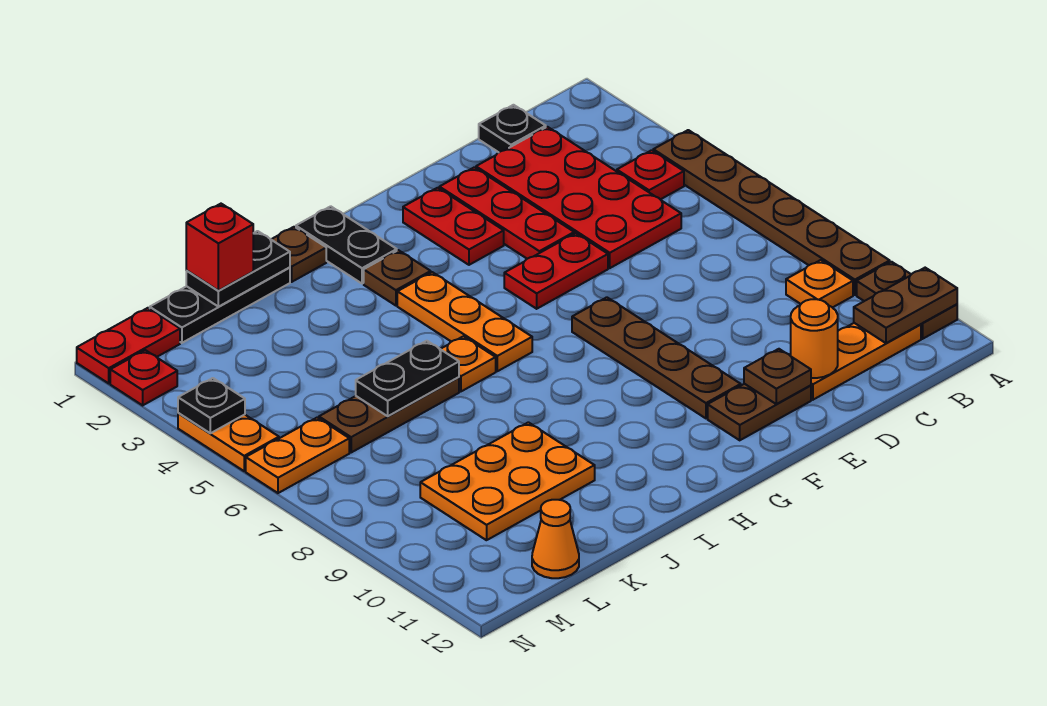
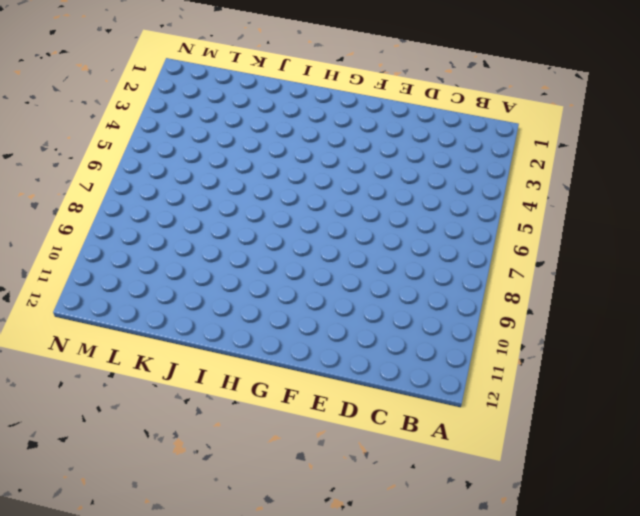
none -> brown plate A4:A9 level 1
none -> brown plate A10:A11 level 1
none -> red plate B4 level 1
none -> orange plate B9 level 1

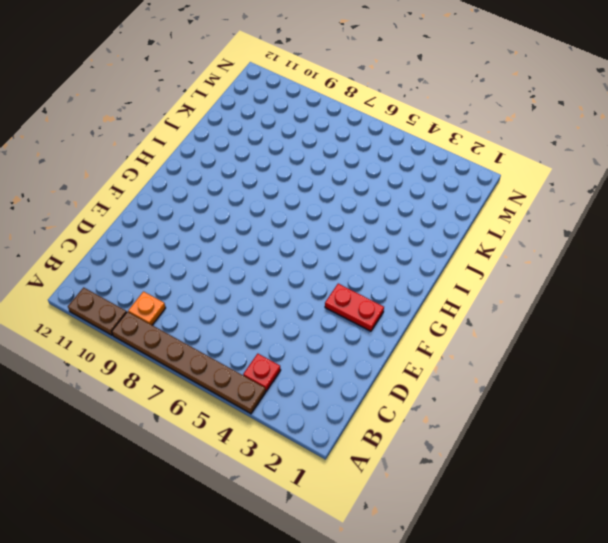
none -> orange plate B11:D11 level 1
none -> black plate C1 level 1
none -> red plate C2:D5 level 1
none -> red plate E2:E4 level 1

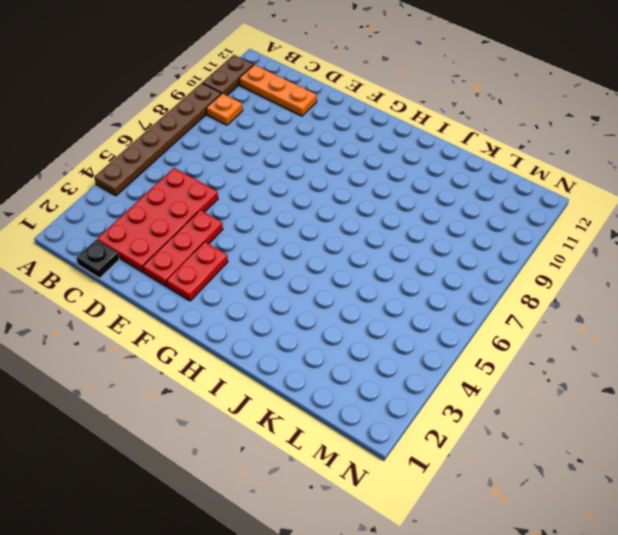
none -> red plate B4 level 1
none -> red plate E5:F5 level 1
none -> brown plate E11:F11 level 1
none -> brown plate F7:F10 level 1

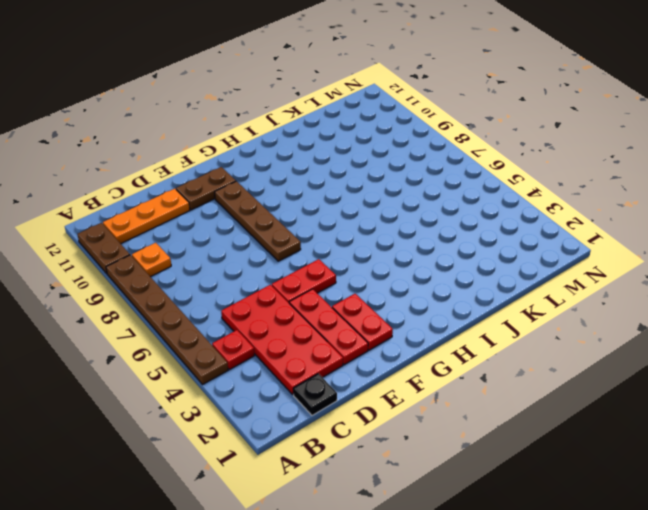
none -> black plate H1:H2 level 1
none -> brown plate H3 level 1
none -> orange plate H4:H6 level 1
none -> brown plate I1 level 1

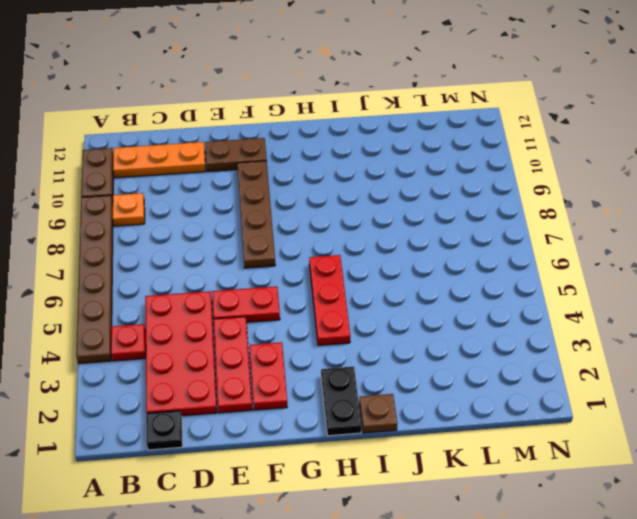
red plate H4:H6 level 1 -> orange plate H4:H6 level 1
none -> brown plate H3 level 1
none -> orange plate I6 level 1
none -> black plate J1:L1 level 1
none -> brown plate J6:L6 level 1

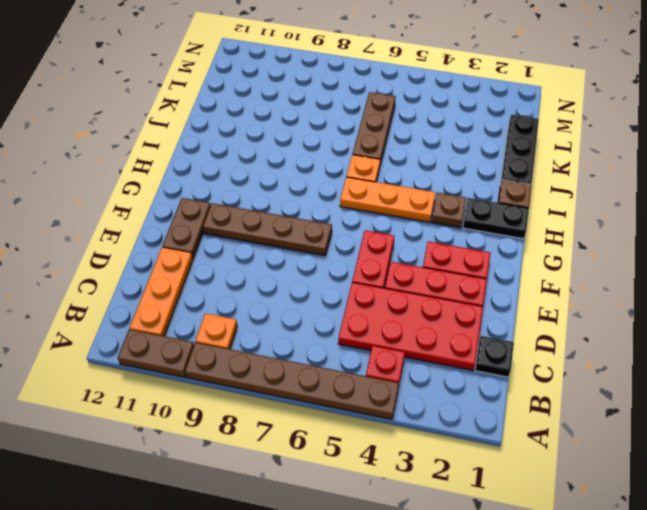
none -> orange plate J9:L10 level 1
none -> orange cone L12 level 1
none -> red plate M1:N1 level 1
none -> orange plate M6:N6 level 1

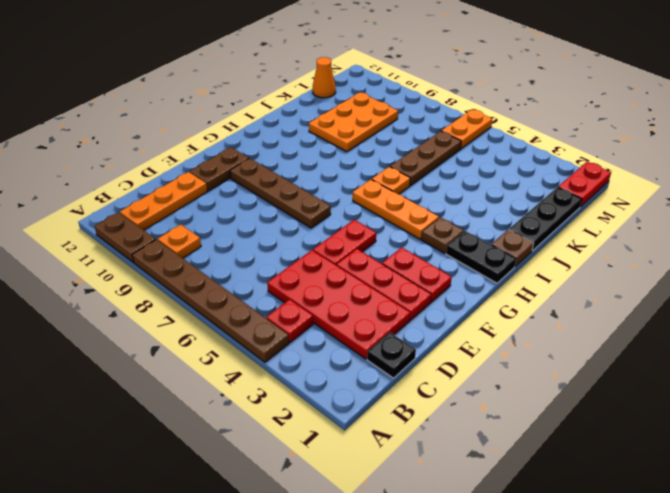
none -> red plate N2 level 1
none -> orange plate N4:N5 level 1
none -> brown plate A11:B11 level 2
none -> orange round brick D11 level 2

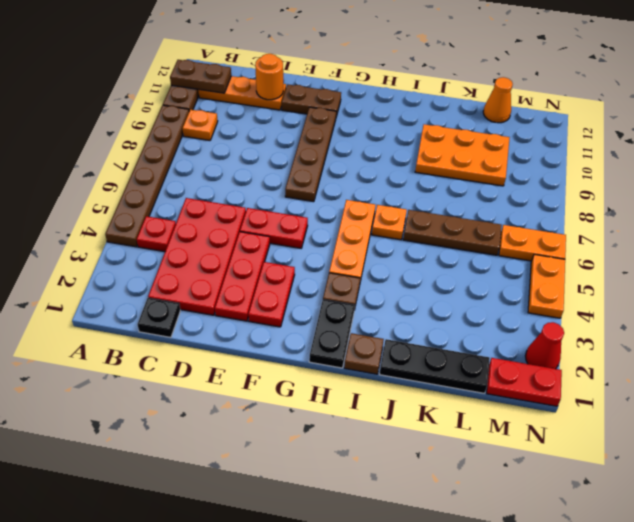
red cone N2 level 1 -> red plate N2 level 1
none -> brown plate E11 level 2
none -> black plate J1:K1 level 2
none -> black plate J6:K6 level 2
none -> black plate N4 level 2

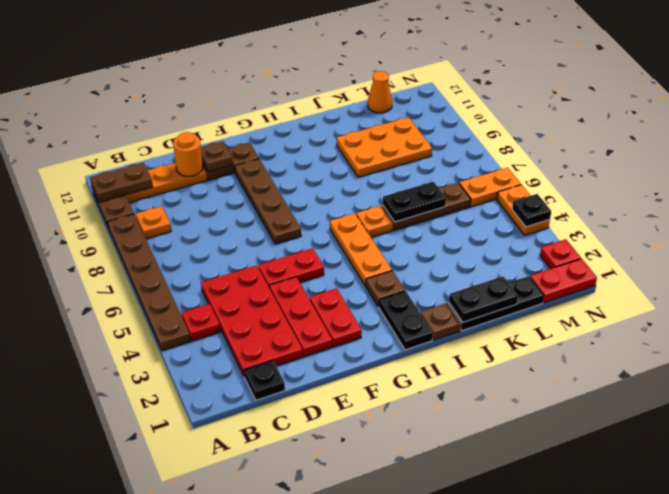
none -> red brick K1 level 3

